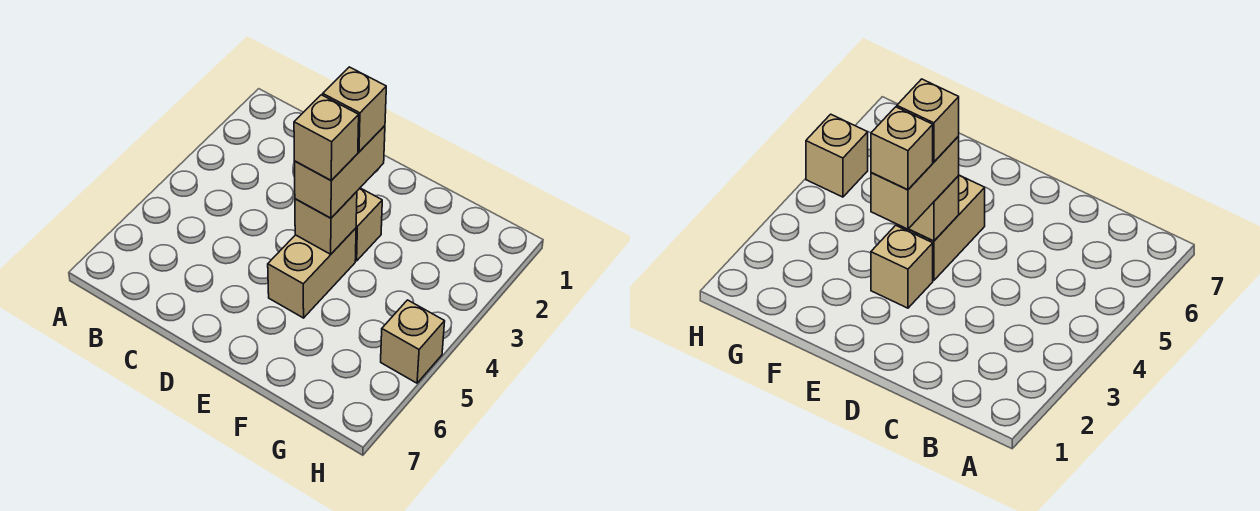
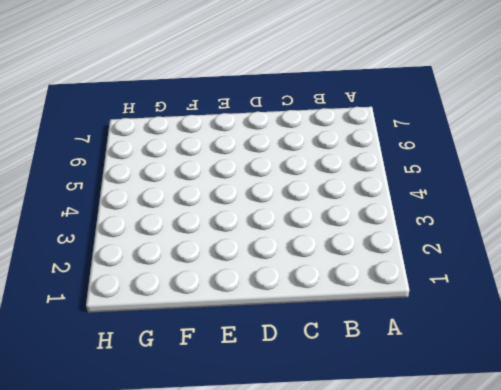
none -> tan brick E3 level 1
none -> tan brick E4:E5 level 1

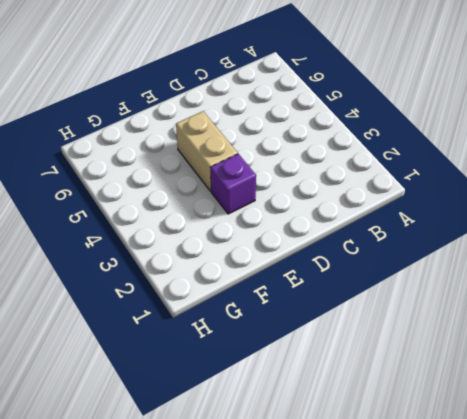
purple brick E3 level 1 -> tan brick E3 level 1
none -> tan brick H5 level 1
none -> tan brick E4 level 2

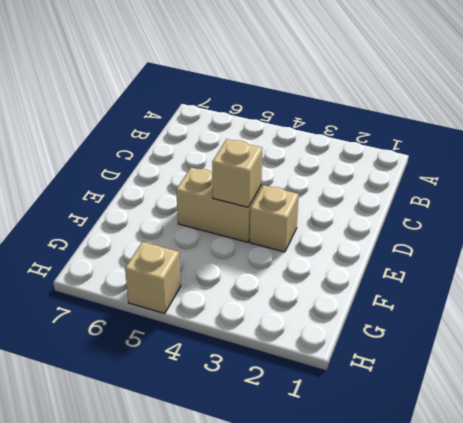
none -> tan brick E3:E4 level 3
none -> tan brick E3 level 4

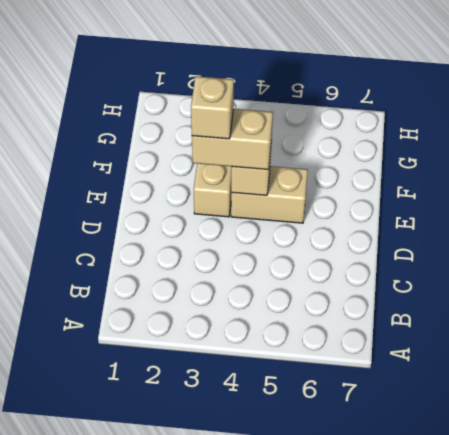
none -> tan brick H5 level 1
none -> tan brick E4 level 4

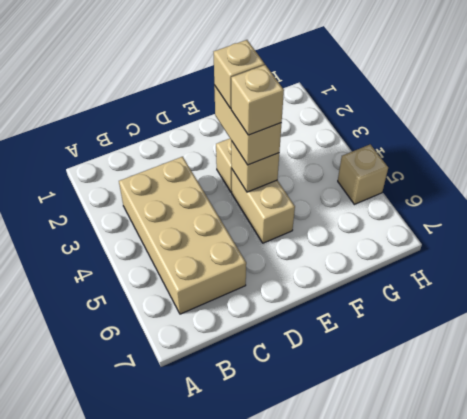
tan brick B3:C6 level 1 -> none

